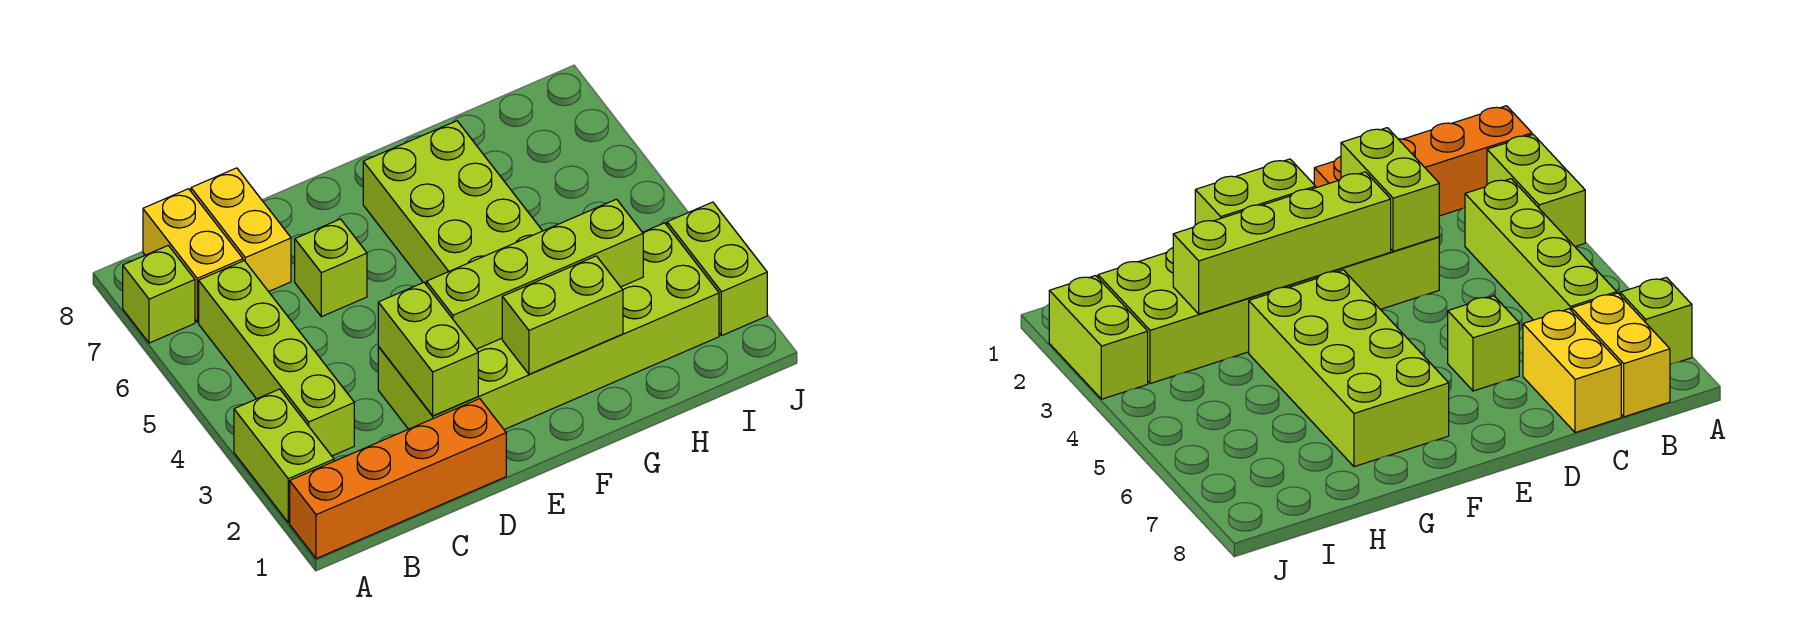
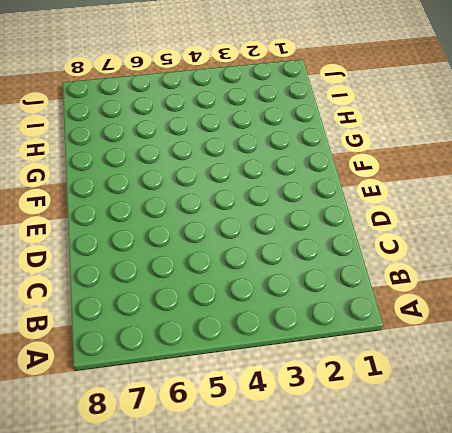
none -> orange brick A1:D1 level 1
none -> lime brick A2:A3 level 1
none -> lime brick A7 level 1

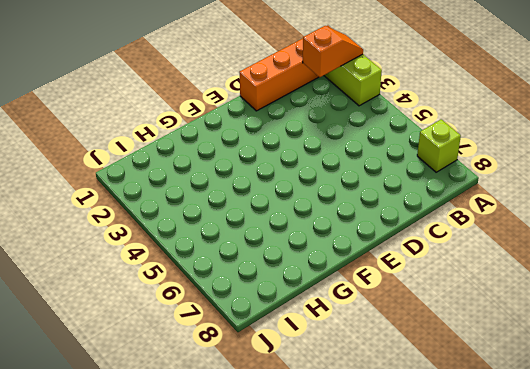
orange slope A2:B2 level 2 top B -> none
none -> lime brick B3:B6 level 1
none -> yellow brick B7:B8 level 1
none -> yellow brick C7:C8 level 1

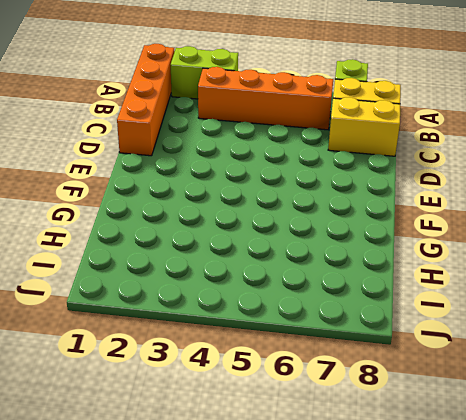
orange brick B3:B6 level 1 -> lime brick B3:B6 level 1
none -> lime brick D2:I3 level 1
none -> lime brick D6 level 1
none -> lime brick F4:G7 level 1

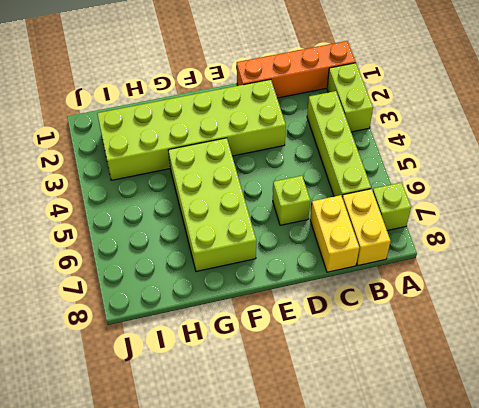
none -> lime brick J2:J3 level 1
none -> lime brick D2:D3 level 2
none -> lime brick E3:H3 level 2

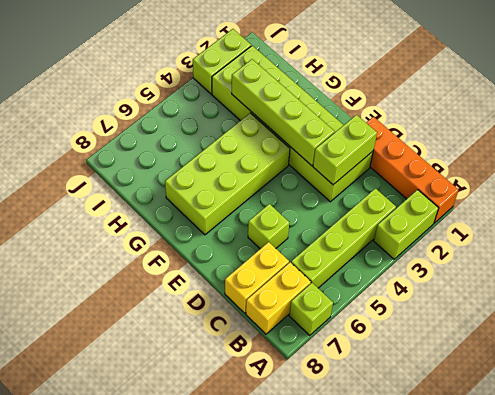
none -> lime brick F2:G2 level 2

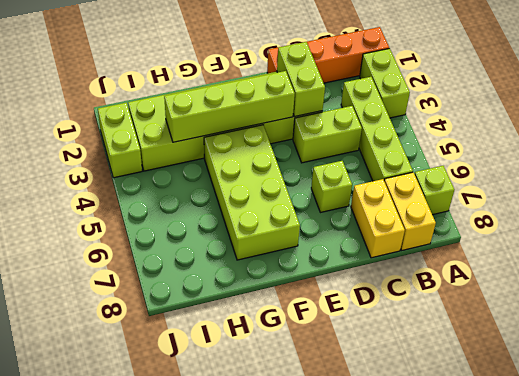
lime brick C4:D4 level 1 -> lime brick F2:G2 level 2

